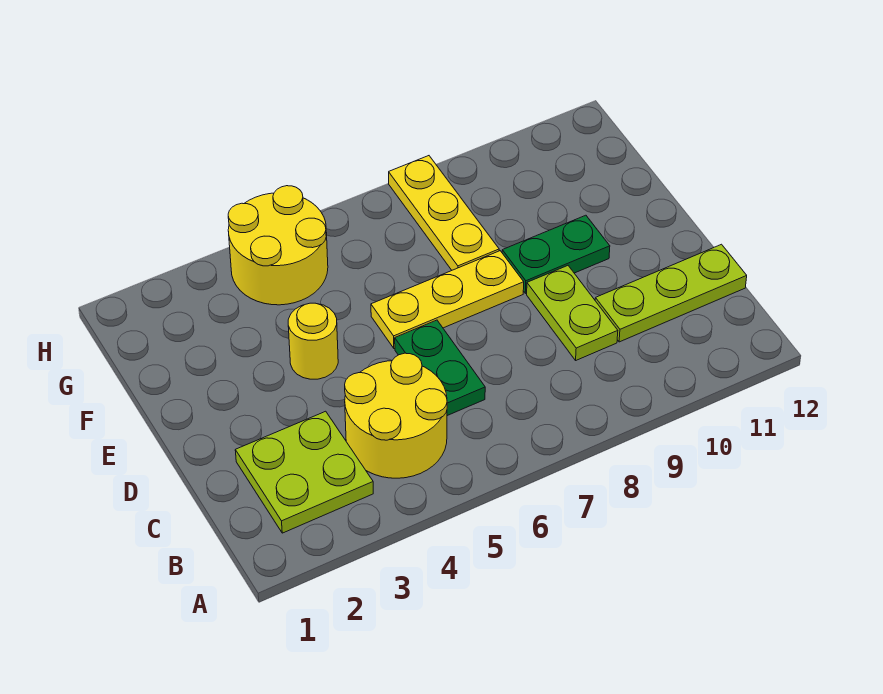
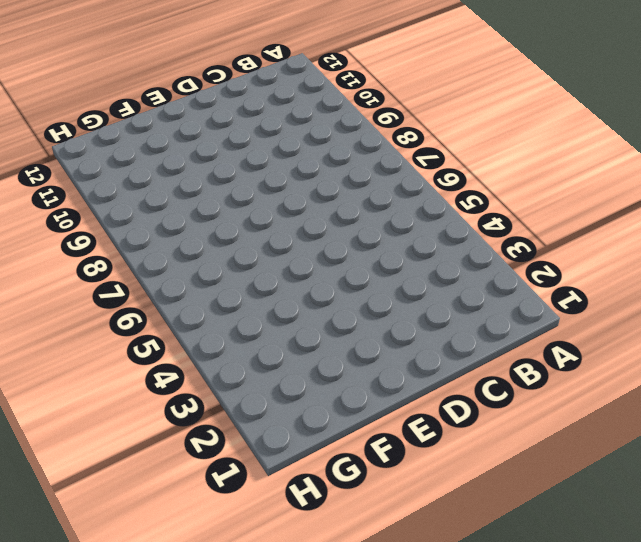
none -> lime plate B2:C3 level 1
none -> yellow round brick B4:C5 level 1

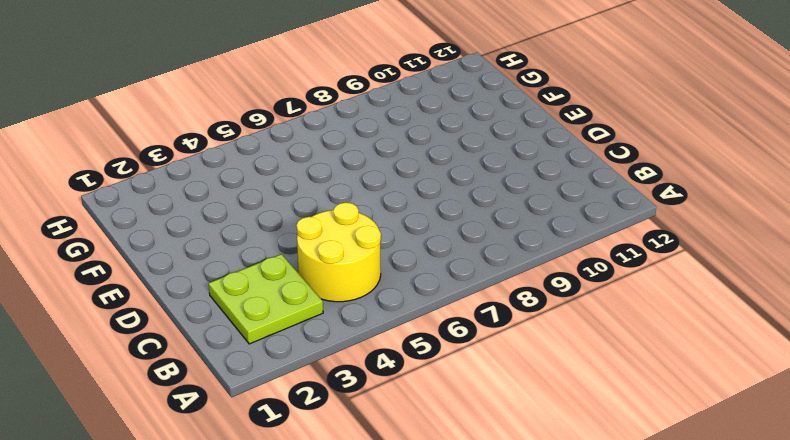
none -> green plate C6:D6 level 1
none -> lime plate C9:D9 level 1

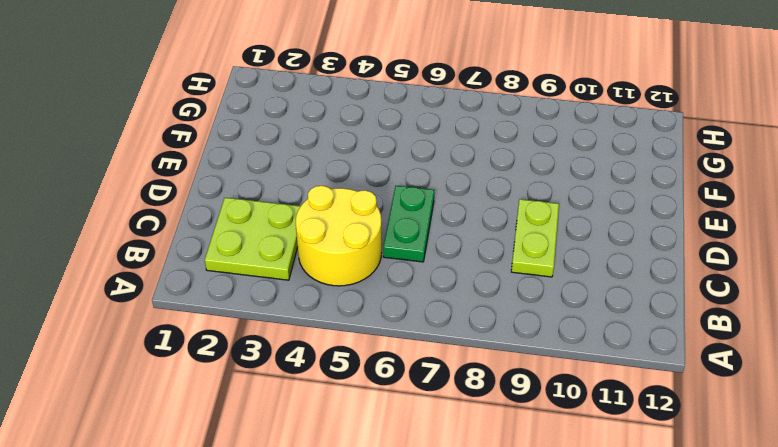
none -> lime plate C10:C12 level 1
none -> yellow round brick E4 level 1

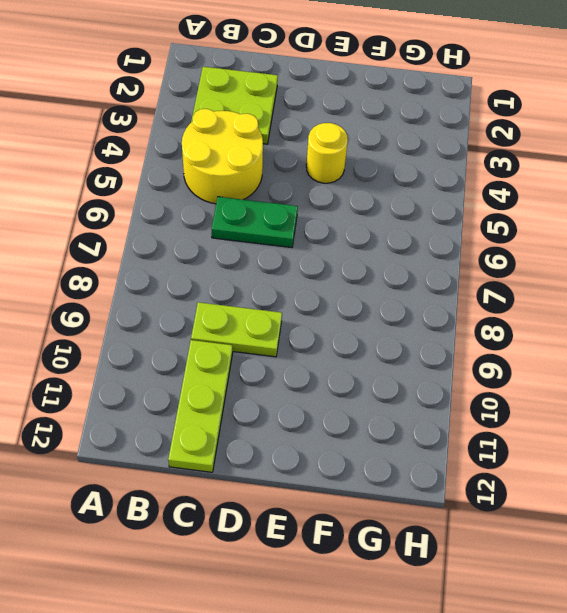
none -> yellow plate E6:E8 level 1
none -> green plate E9:E10 level 1

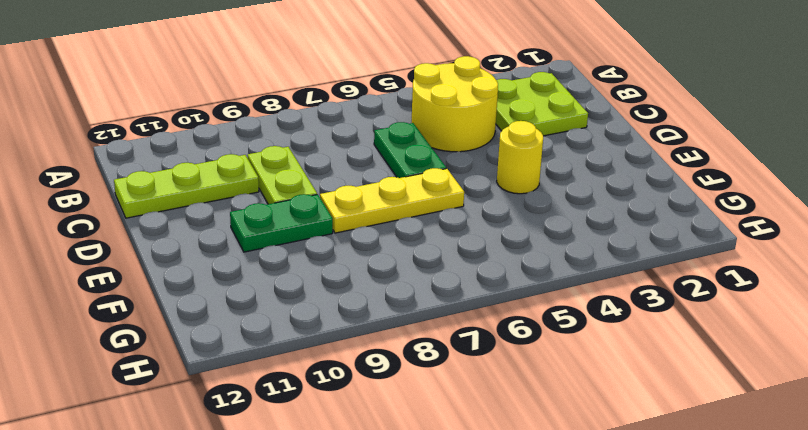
none -> yellow plate F8:H8 level 1
none -> yellow round brick G4:H5 level 1

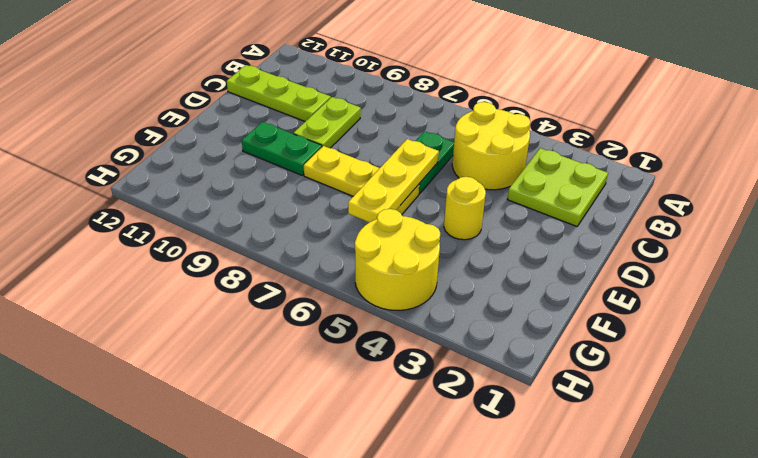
yellow plate D6:F6 level 2 -> yellow plate F8:H8 level 1

